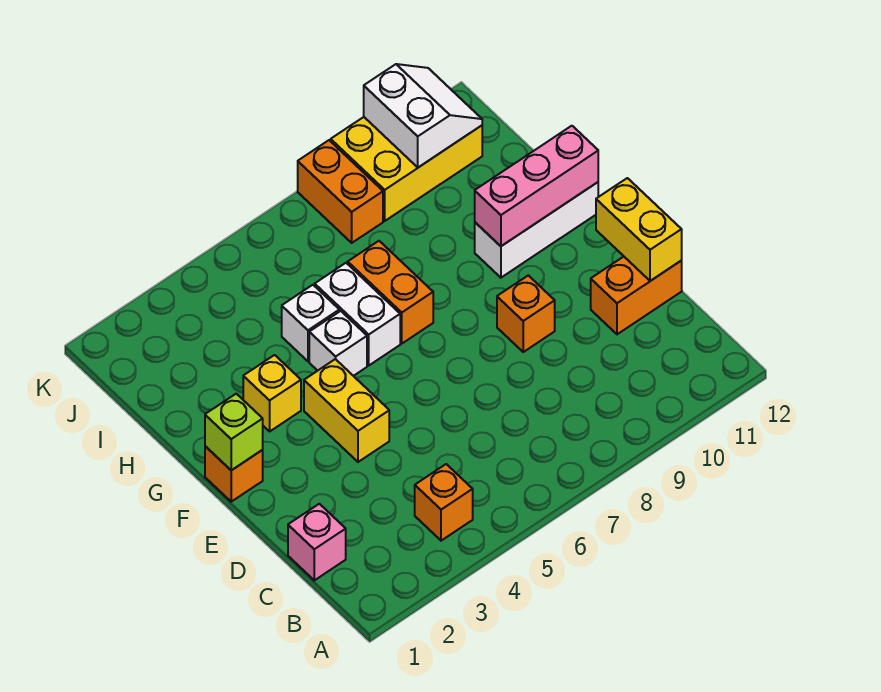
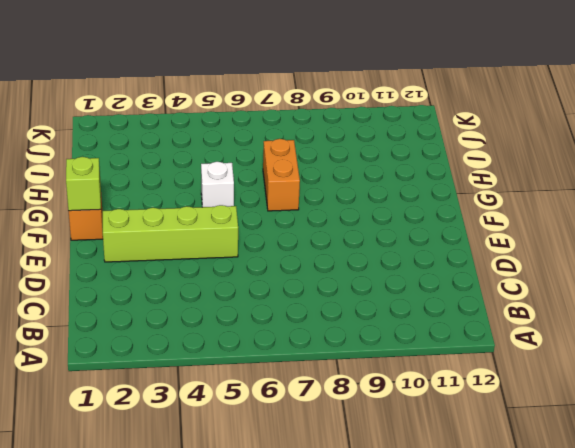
lime brick E2:E5 level 1 -> yellow brick E4:F4 level 1
none -> orange brick B4 level 1
none -> pink brick C1 level 1
none -> orange brick D11:D12 level 1

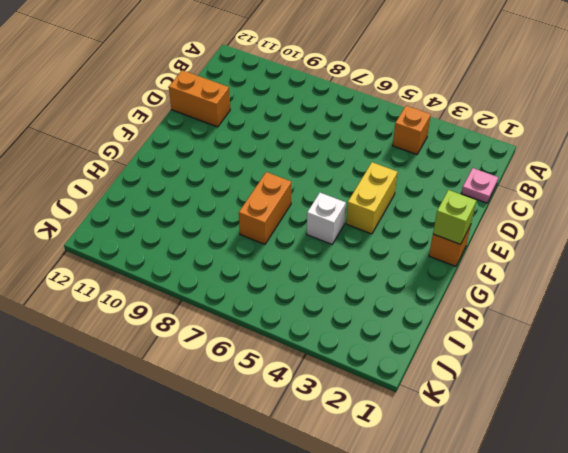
pink plate C1 level 1 -> pink brick C1 level 1
none -> orange brick E9 level 1
none -> yellow brick G3 level 1
none -> white brick G6:H6 level 1

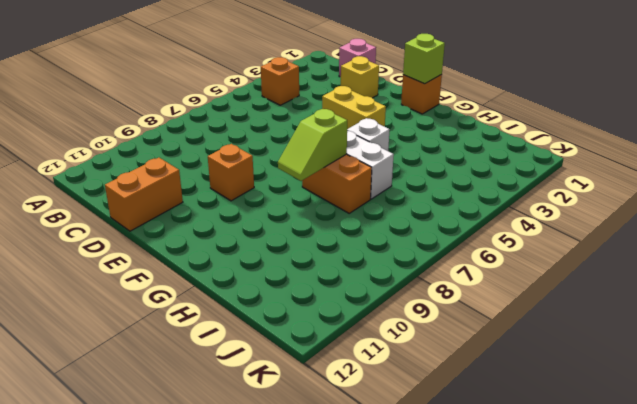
yellow brick D2 level 1 -> yellow brick G3 level 1
lime slope G7:G8 level 2 top 7 -> none
none -> white brick G10:G12 level 1
none -> white brick H5 level 1
none -> orange brick J8:K8 level 1

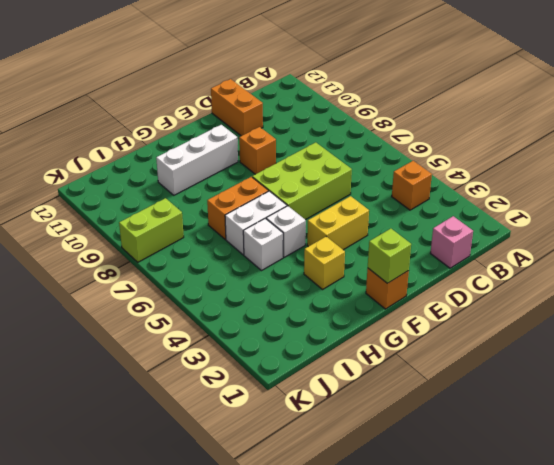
lime brick D6:F7 level 1 -> none
white brick F10:H10 level 1 -> white brick G10:G12 level 1
lime brick J8:K8 level 1 -> orange brick J8:K8 level 1
none -> yellow brick J9:K11 level 1
none -> yellow brick D12:E12 level 2
none -> pink brick G10:G12 level 2

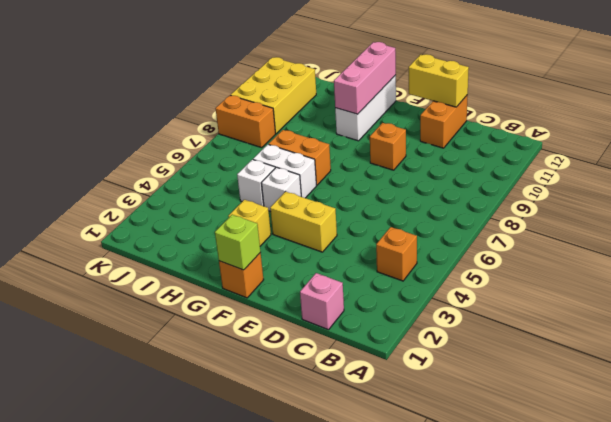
none -> white slope J10:K11 level 2 top 10

